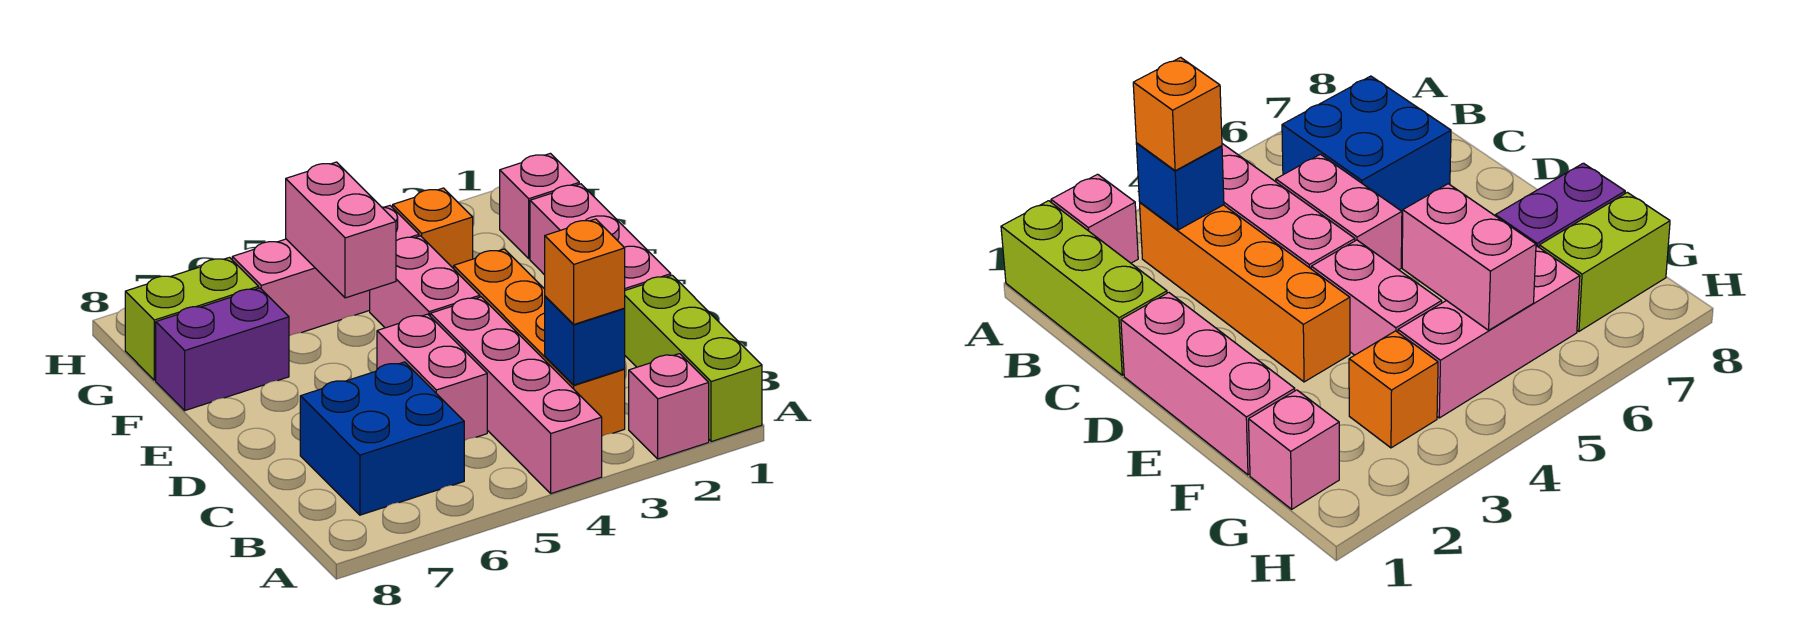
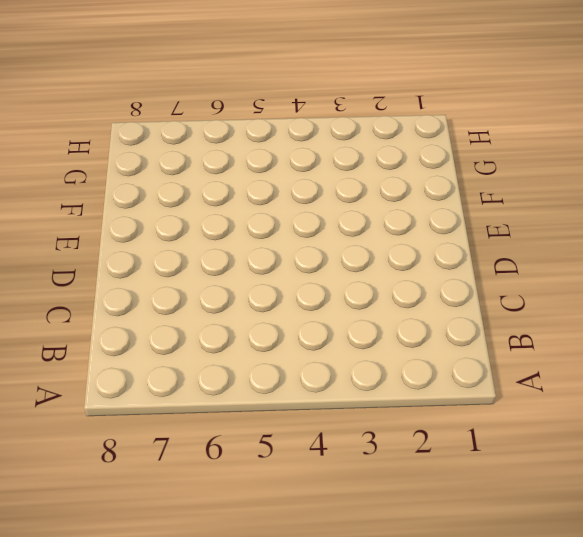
none -> lime brick A1:C1 level 1
none -> pink brick A2 level 1
none -> pink brick A4:D4 level 1

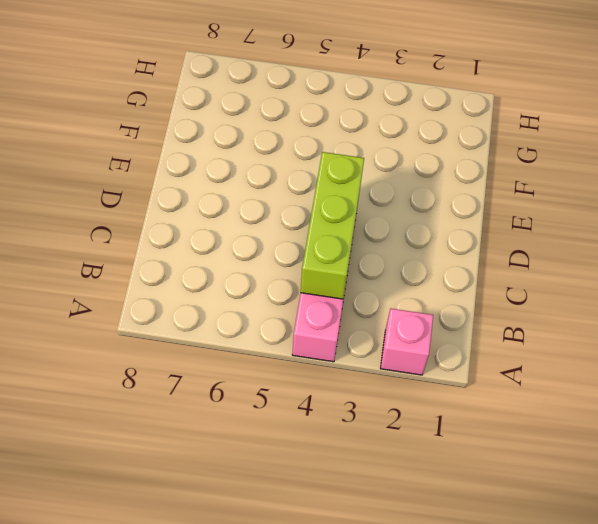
lime brick B4:D4 level 2 -> lime brick A1:C1 level 1
none -> orange brick B3:E3 level 1
none -> blue brick B6:C7 level 1
none -> pink brick C5:D5 level 1

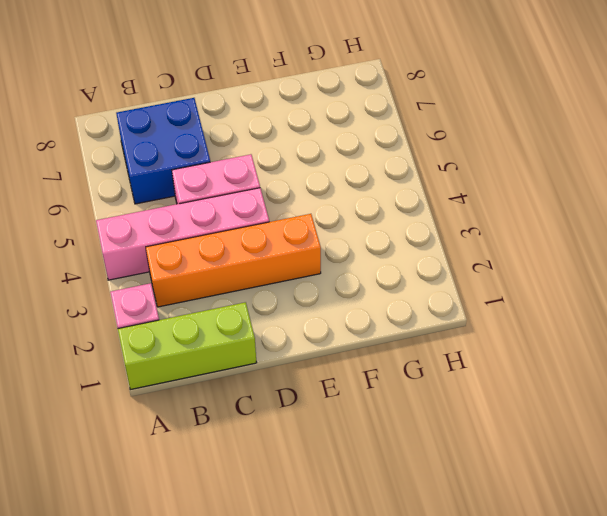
none -> pink brick D1:F1 level 1
none -> pink brick E4:F4 level 1
none -> purple brick F7:F8 level 1

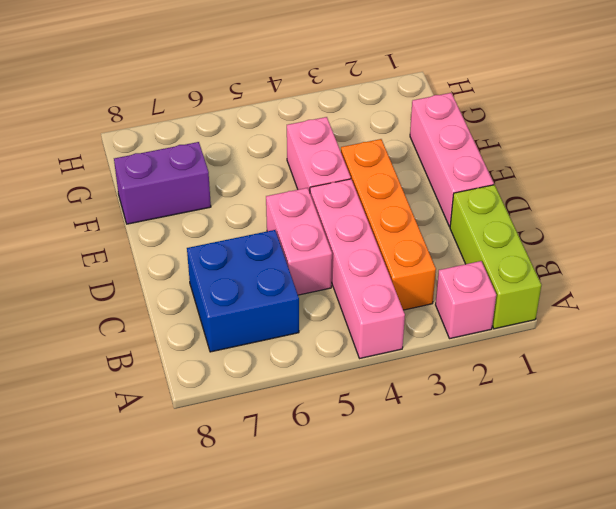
none -> pink brick G1 level 1
none -> orange brick G3 level 1
none -> pink brick G4:G6 level 1

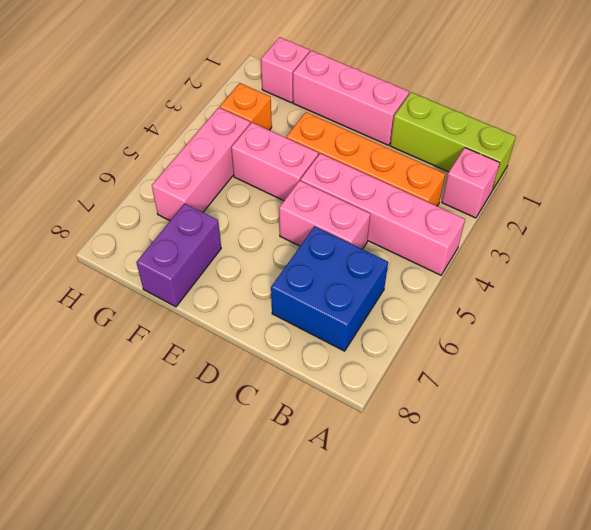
none -> lime brick G7:G8 level 1
none -> blue brick B3 level 2
none -> pink brick F5:G5 level 2

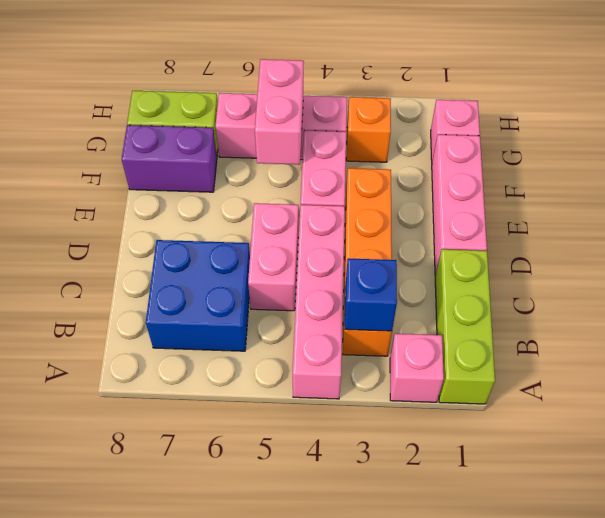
none -> orange brick B3 level 3

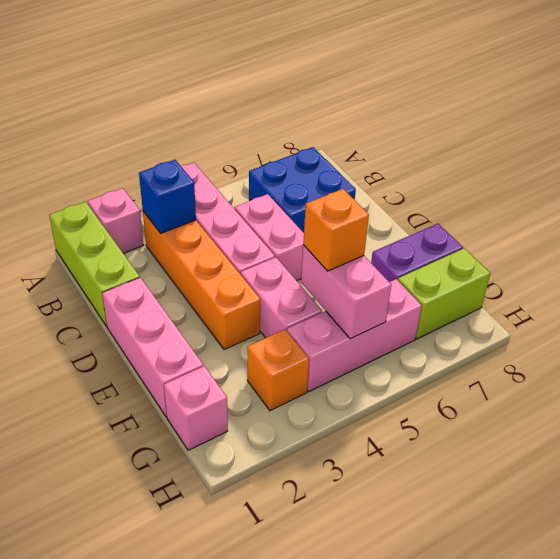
orange brick F5 level 3 -> orange brick B3 level 3

